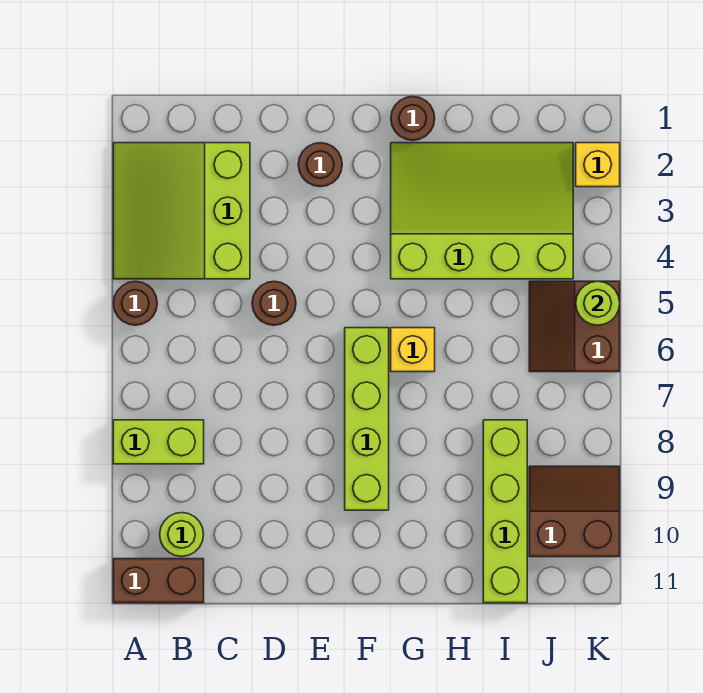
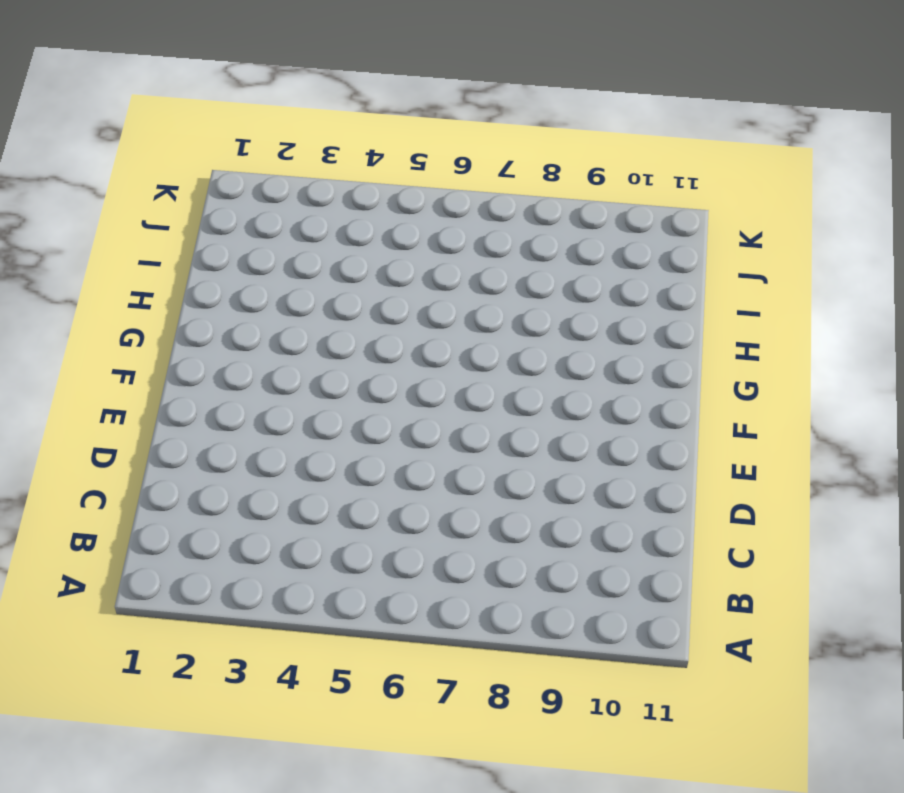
none -> lime slope A2:C4 level 1 top C
none -> brown round brick A5 level 1
none -> lime brick A8:B8 level 1

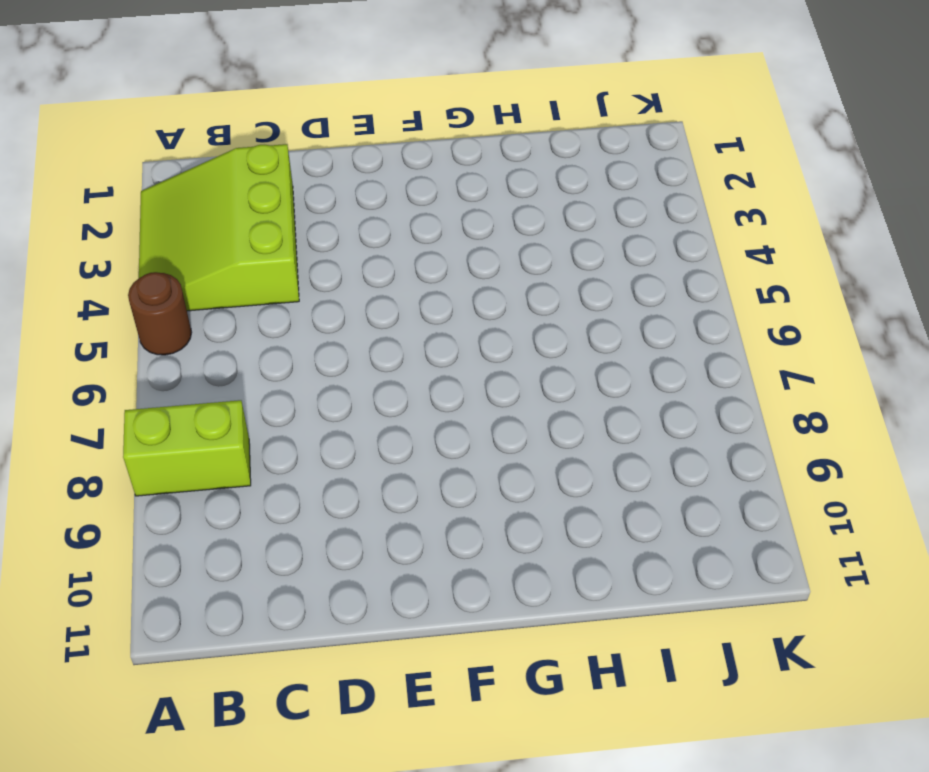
none -> brown brick A11:B11 level 1
none -> lime round brick B10 level 1
none -> brown round brick D5 level 1

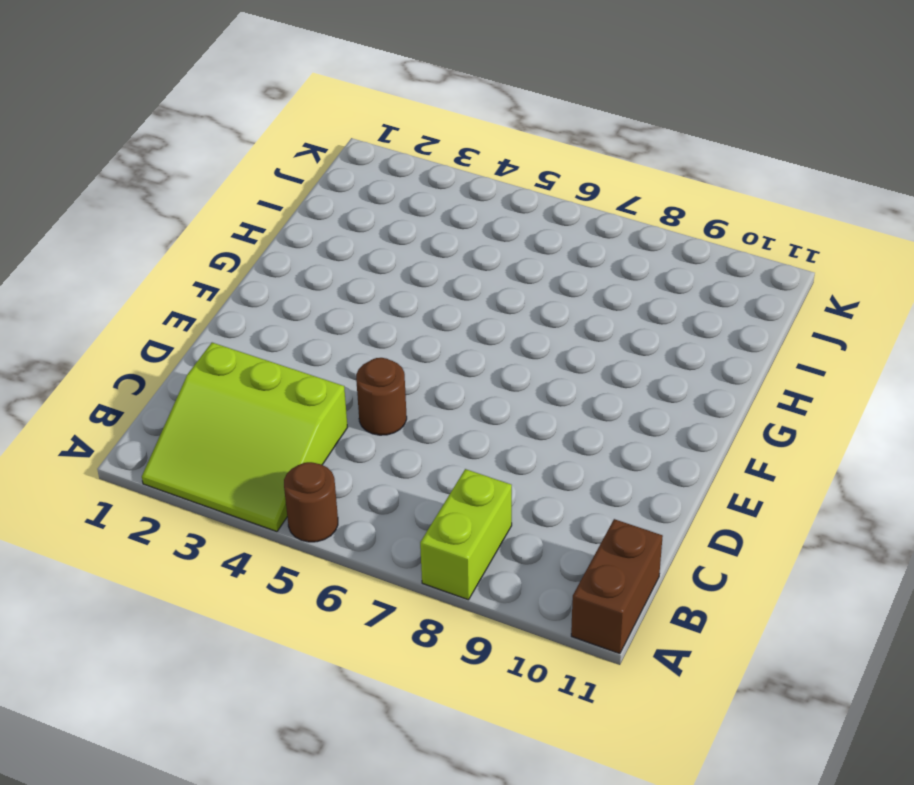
none -> lime round brick B10 level 1
none -> brown round brick E2 level 1
none -> lime brick F6:F9 level 1

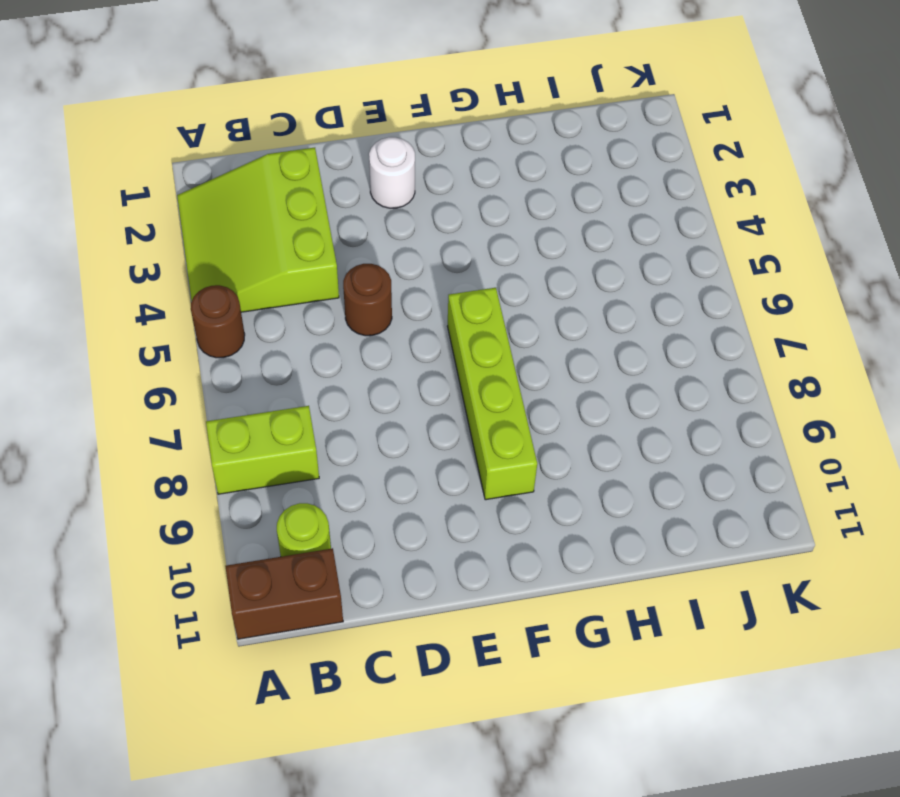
white round brick E2 level 1 -> brown round brick E2 level 1
none -> brown round brick G1 level 1
none -> lime slope G2:J4 level 1 top 4
none -> yellow brick G6 level 1

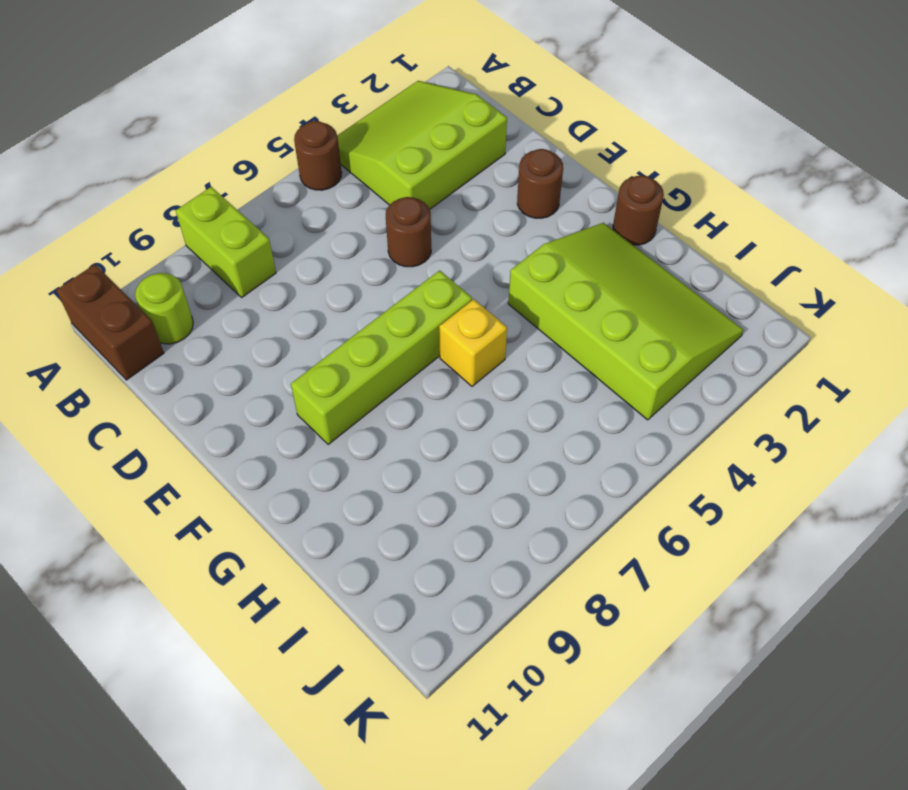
none -> lime brick I8:I11 level 1
none -> brown slope J5:K6 level 1 top K
none -> brown slope J9:K10 level 1 top 10

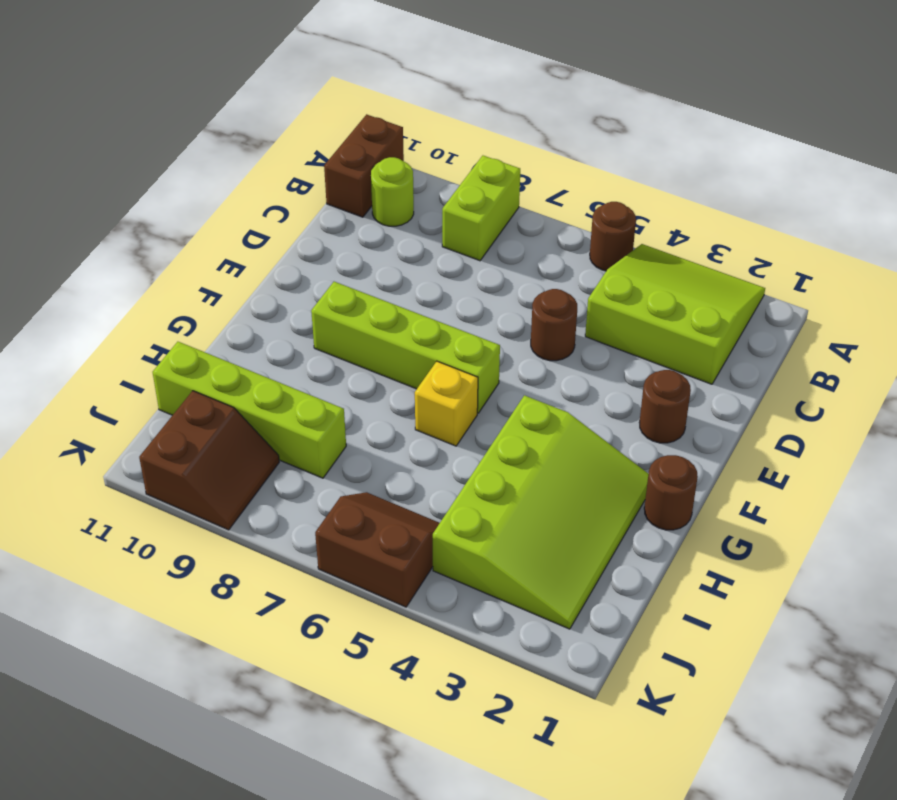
none -> yellow brick K2 level 1
none -> lime round brick K5 level 2

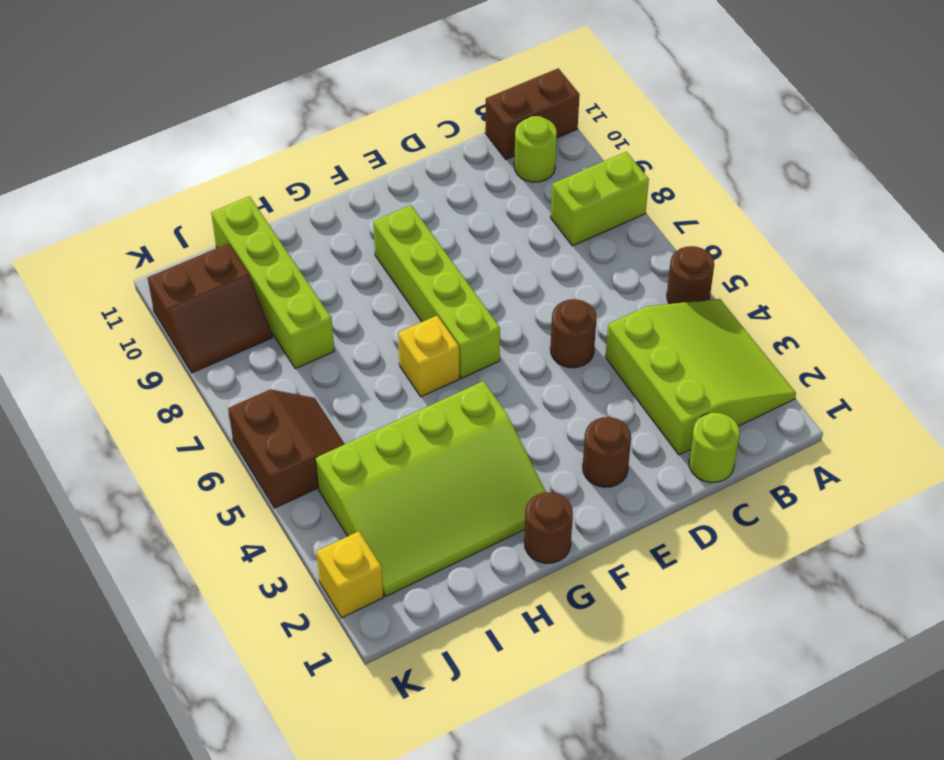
lime round brick C1 level 1 -> lime round brick K5 level 2

